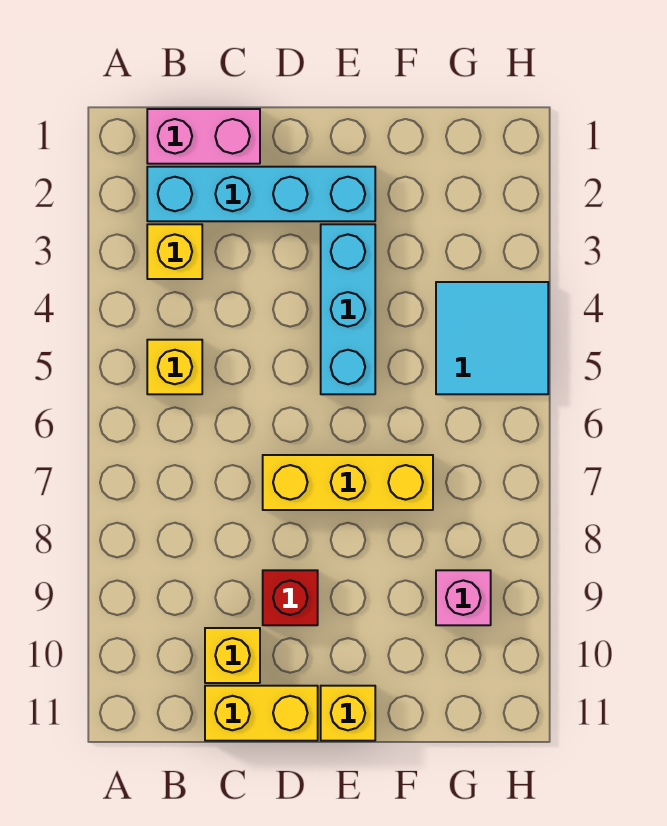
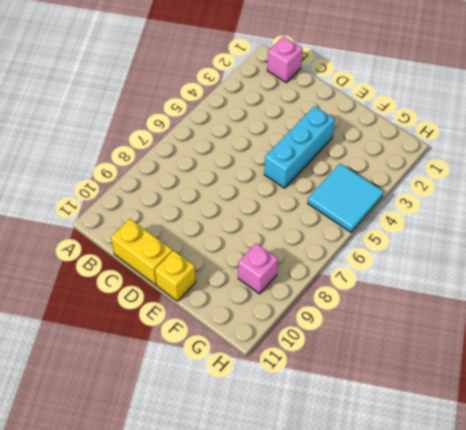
pink brick B1 level 1 -> pink brick B1:C1 level 1
none -> cyan brick B2:E2 level 1
none -> yellow brick B3 level 1
none -> yellow brick B5 level 1

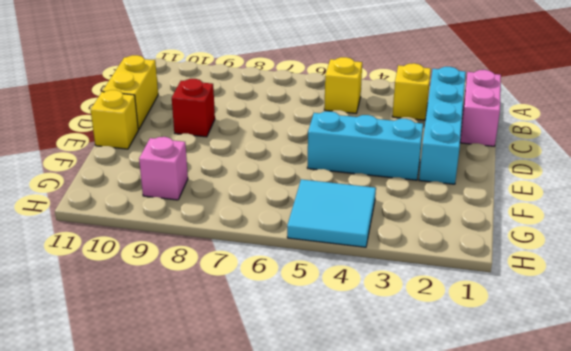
none -> yellow brick C10 level 1
none -> yellow brick D7:F7 level 1

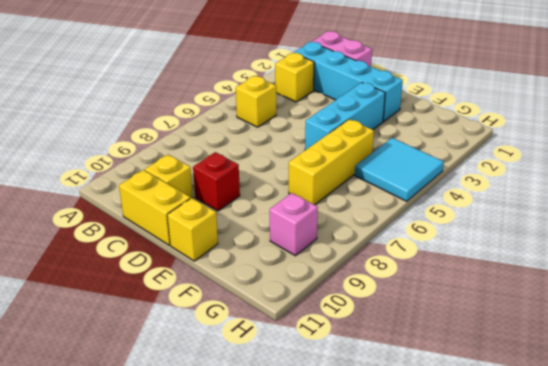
yellow brick F5:F7 level 1 -> yellow brick D7:F7 level 1

